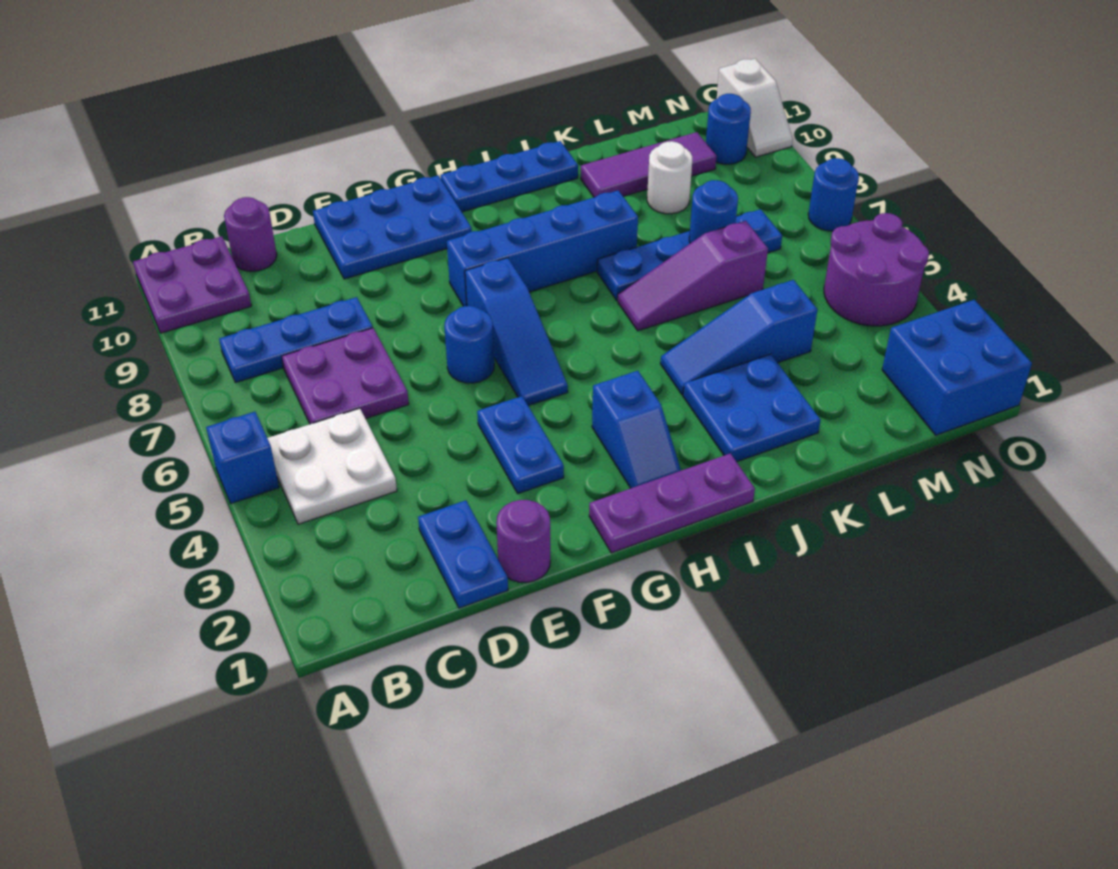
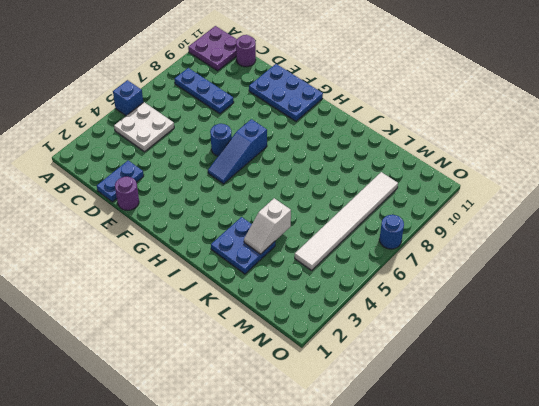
white slope K3:K4 level 2 top 4 -> white slope O10:O11 level 1 top 11
white tile M4:M9 level 1 -> blue plate J7:M7 level 1
none -> purple plate C6:D7 level 1
none -> blue plate F3:F4 level 1
none -> purple plate G1:I1 level 1

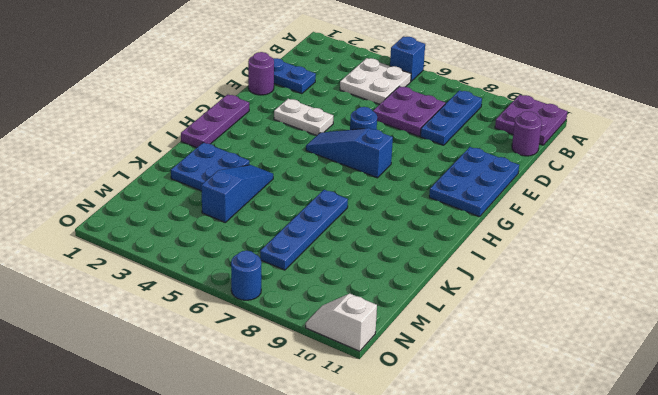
white plate F3:F4 level 1 -> blue plate F3:F4 level 1
none -> blue brick G8:J8 level 1
none -> blue slope H2:H3 level 1 top 3
none -> blue plate H11:J11 level 1

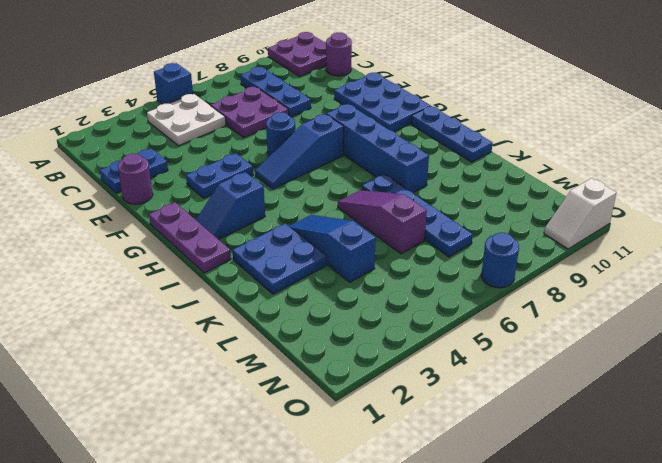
none -> purple tile K10:M10 level 1
none -> white round brick L9 level 1
none -> blue brick N1:O2 level 1

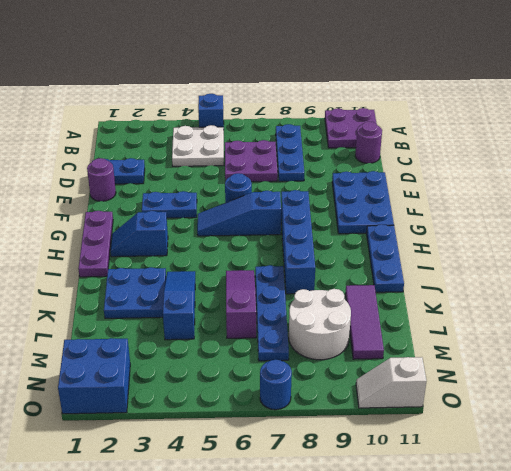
white round brick L8:M9 level 1 -> white round brick L9 level 1
none -> purple round brick N4:O5 level 1
none -> blue round brick N10 level 1
none -> blue round brick L7 level 2

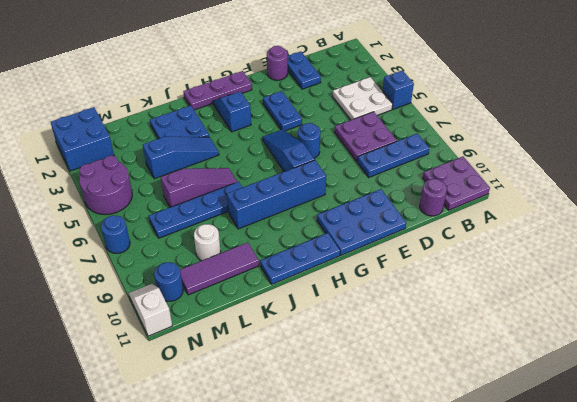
none -> blue round brick L7 level 2

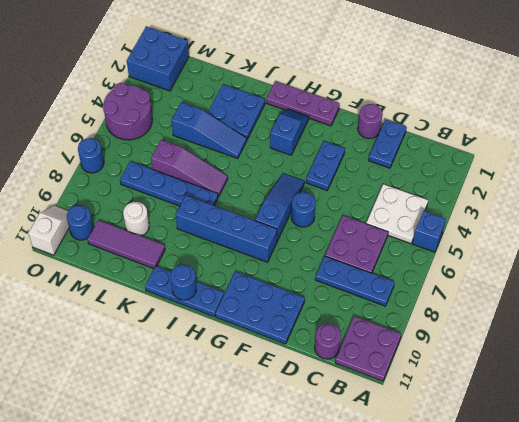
blue round brick I11 level 2 -> blue round brick L7 level 2

